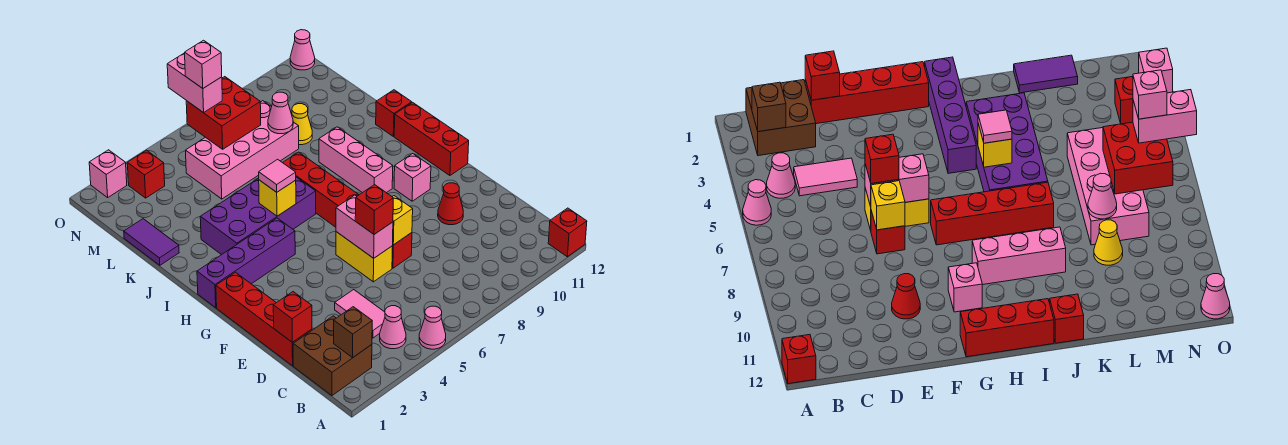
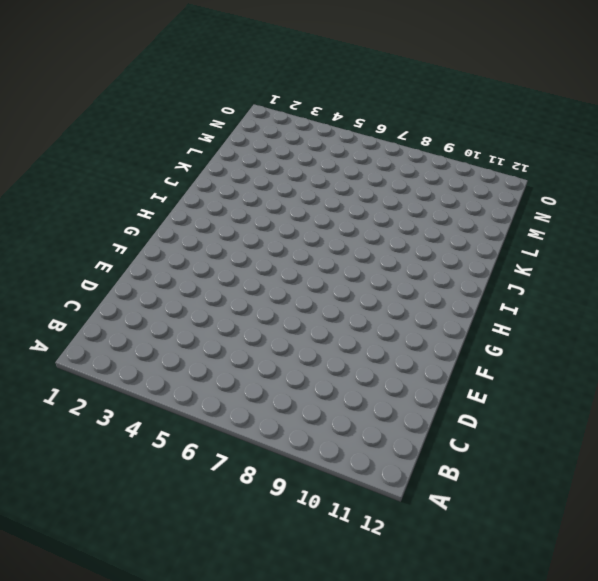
none -> pink cone A5 level 1
none -> red brick A12 level 1
none -> brown brick B1:C2 level 1
none -> pink cone B4 level 1

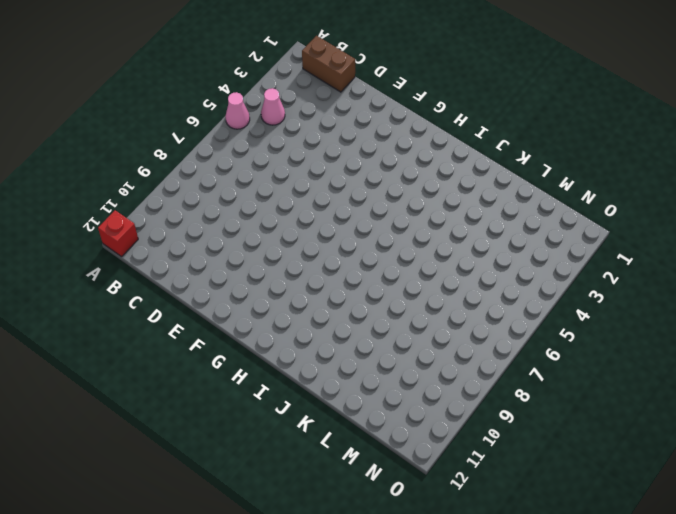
brown brick B1:C1 level 1 -> brown brick B1:C2 level 1
none -> pink tile C4:D4 level 1
none -> red brick D1:G1 level 1
none -> yellow brick E6:F6 level 1
none -> red brick E7 level 1

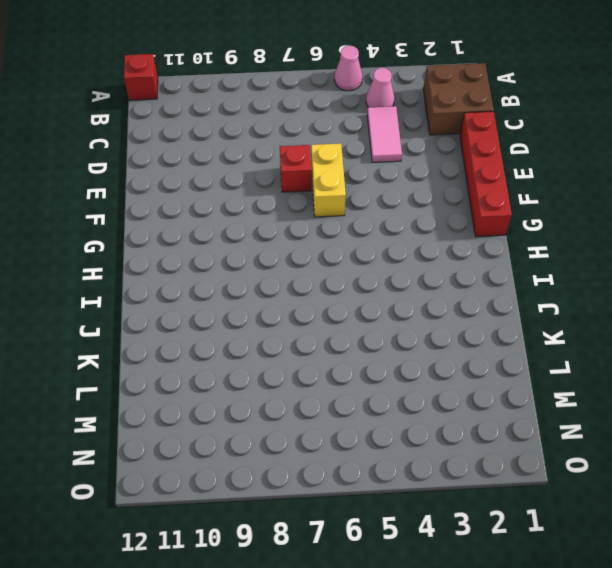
none -> red cone E10 level 1
none -> red brick G7:J7 level 1
none -> pink brick G10 level 1
none -> red brick G12:I12 level 1

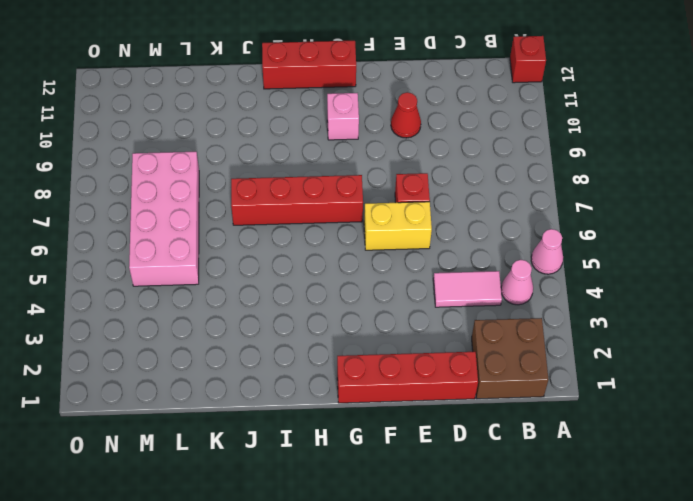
none -> purple brick H1:H4 level 1
none -> pink brick H9:J9 level 1
none -> purple brick I3:J6 level 1
none -> red brick J12 level 1

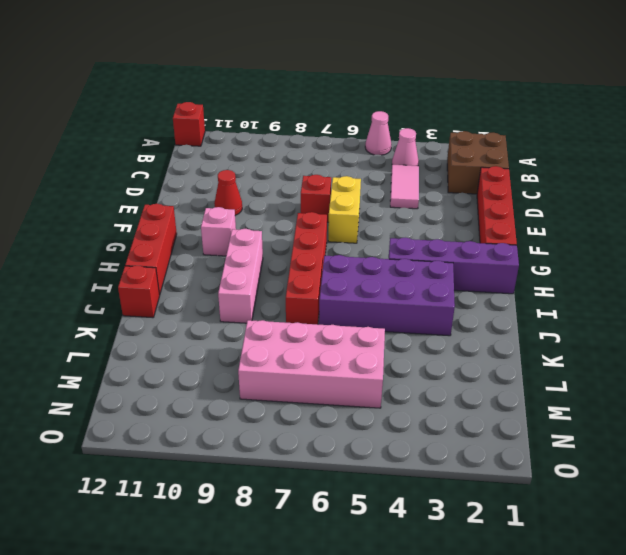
none -> purple tile K1:L1 level 1
none -> yellow cone L9 level 1
none -> red brick N3 level 1
none -> pink brick O2 level 1

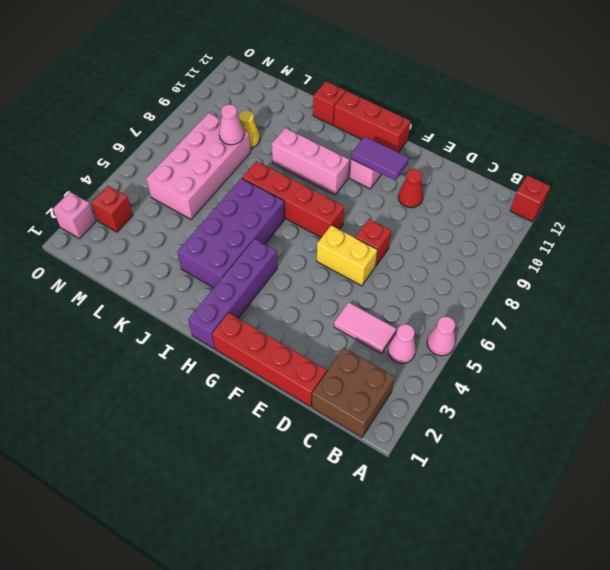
purple tile F10:G10 level 2 -> purple tile K1:L1 level 1
none -> pink cone O12 level 1
none -> brown brick B2 level 2
none -> red brick D1 level 2
none -> pink brick E6:F6 level 2

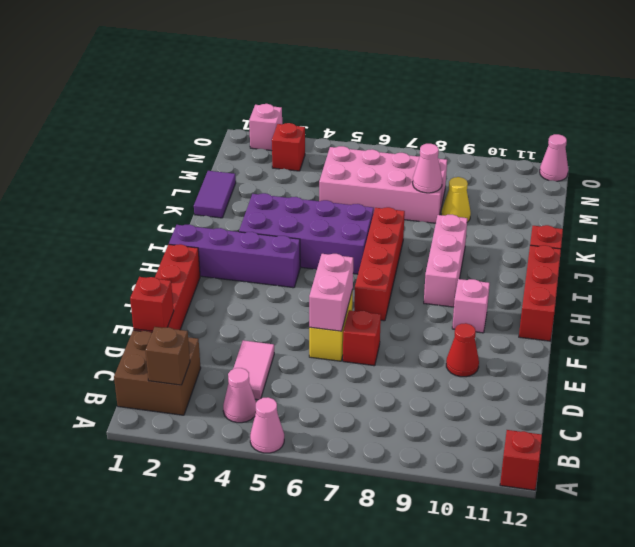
none -> yellow brick E7 level 2
none -> yellow brick I5 level 2
none -> red brick M6:N7 level 2
none -> red brick E6 level 3

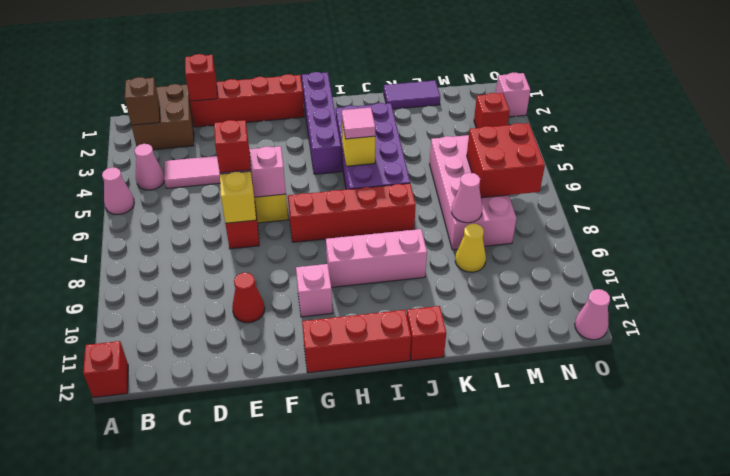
none -> pink brick N6:O6 level 3
none -> pink brick N6 level 4

